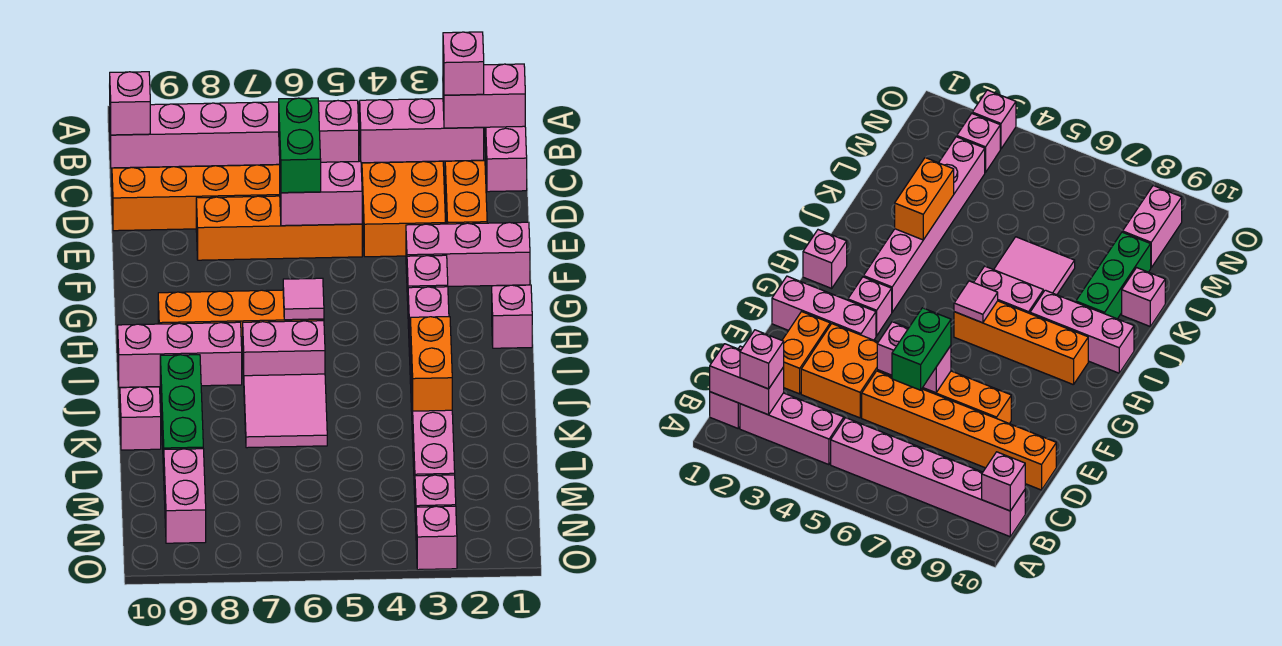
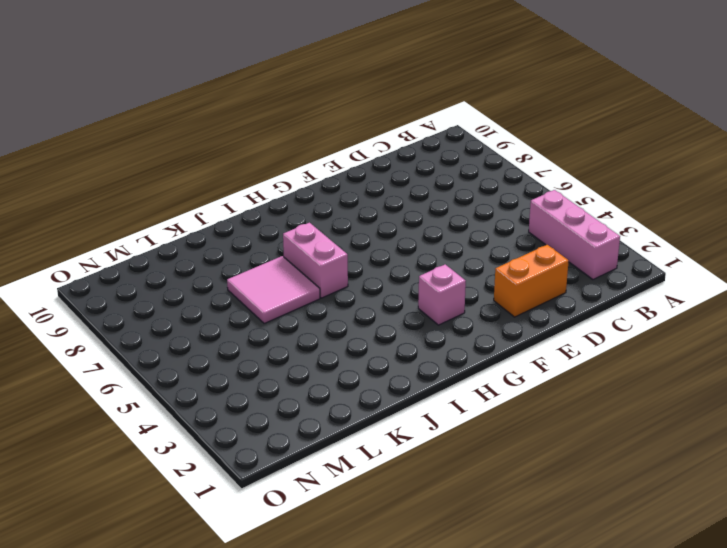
none -> pink brick B1:C1 level 1
none -> pink brick B5:B10 level 1
none -> orange brick D3:E4 level 1

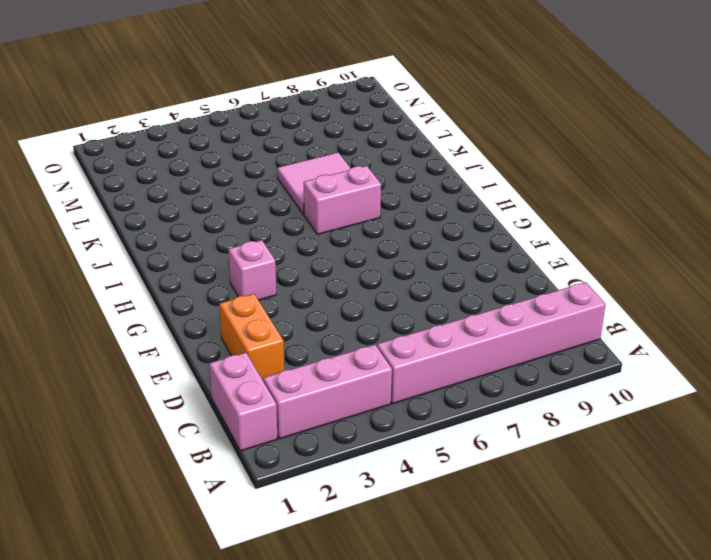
none -> orange brick D3:E4 level 1
none -> orange brick D5:D10 level 1
none -> orange brick E5:E8 level 1

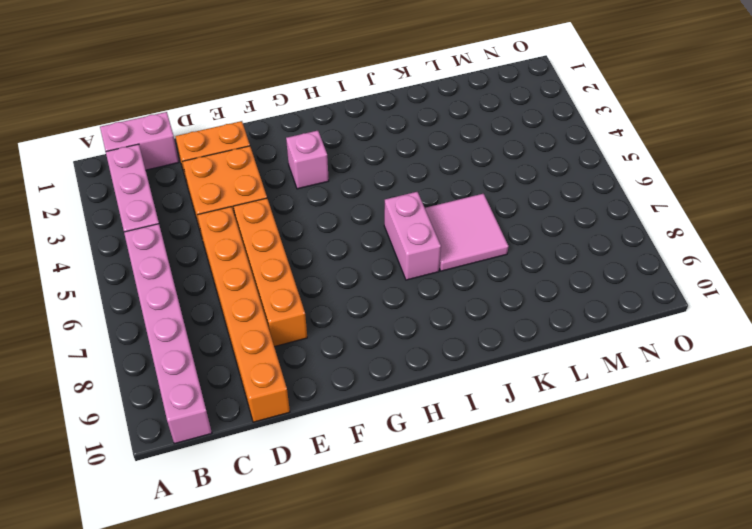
none -> pink brick F1:F3 level 1
none -> pink brick H1 level 1
none -> pink brick H3:M3 level 1

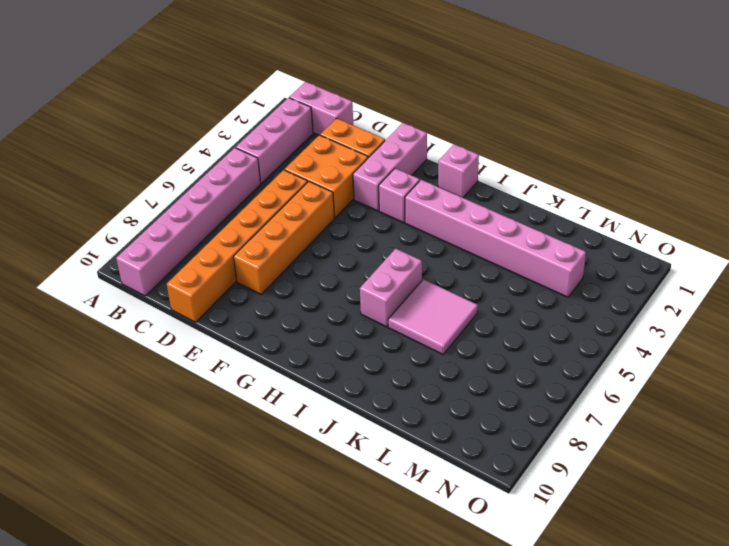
none -> orange brick H6:H9 level 1
none -> pink brick I8:I10 level 1
none -> green brick J9:L9 level 1

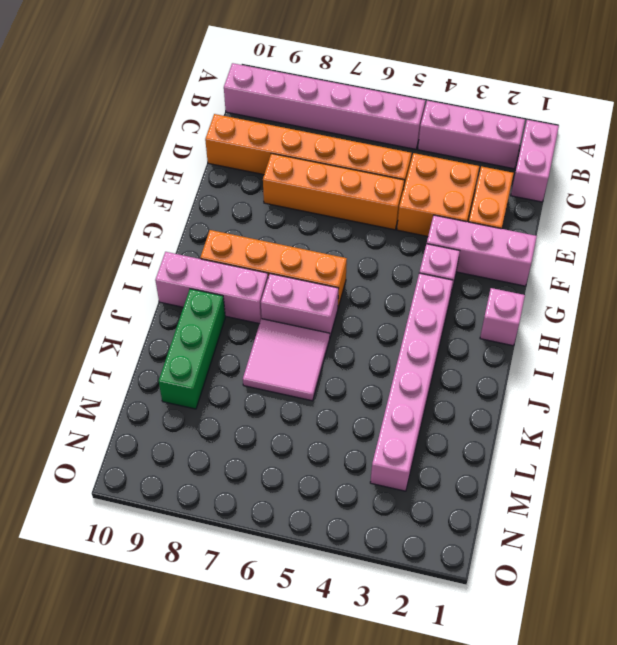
none -> pink brick K10 level 1
none -> pink brick M9:N9 level 1
none -> pink brick N3 level 1

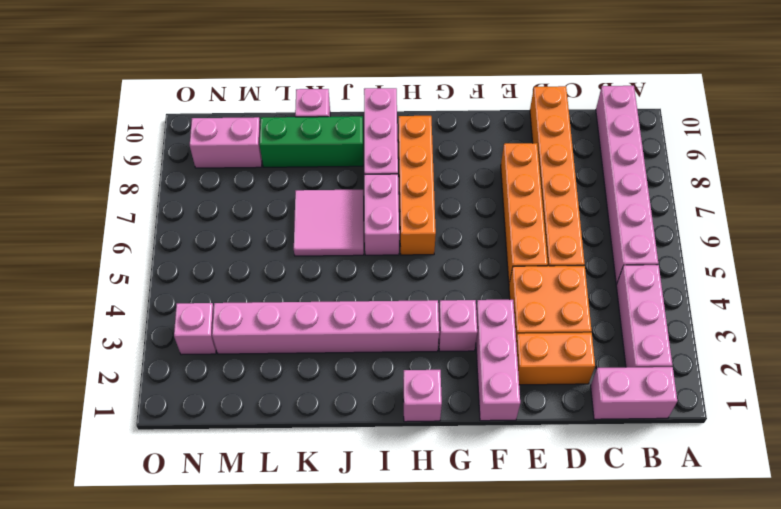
none -> pink brick O3 level 1
none -> pink brick B1:B2 level 2
none -> pink brick B10 level 2

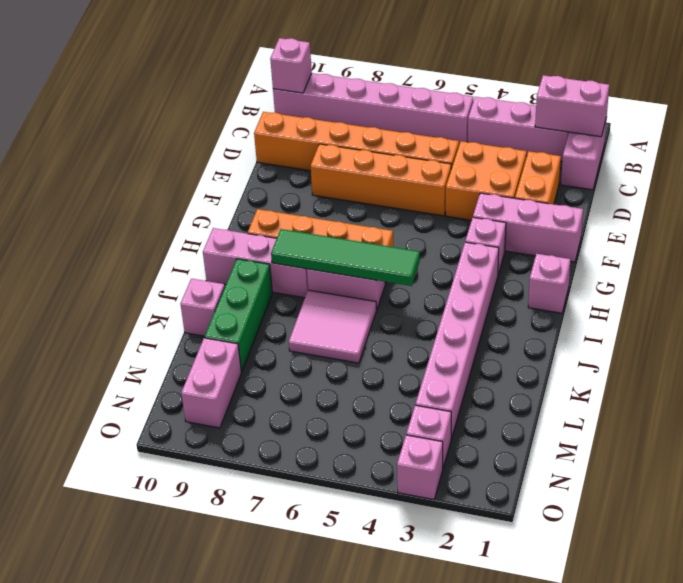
green tile I5:I8 level 2 -> none
none -> pink brick E5:E6 level 2
none -> pink tile H6 level 2
none -> orange brick J3:K3 level 2

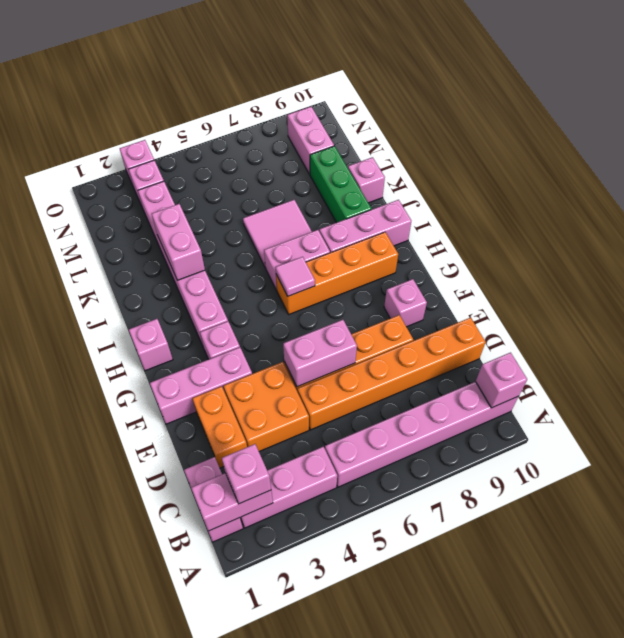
pink brick F9 level 1 -> none
pink brick J3:K3 level 2 -> orange brick J3:K3 level 2
none -> green brick D6:E6 level 3

